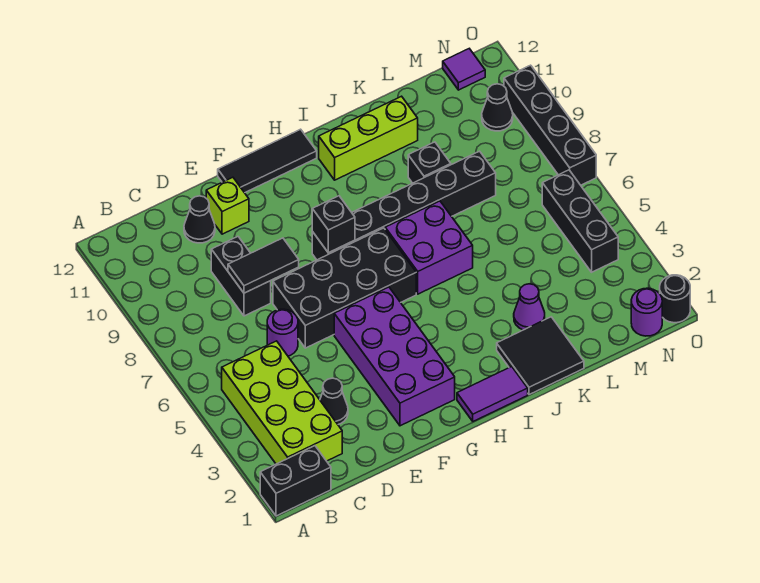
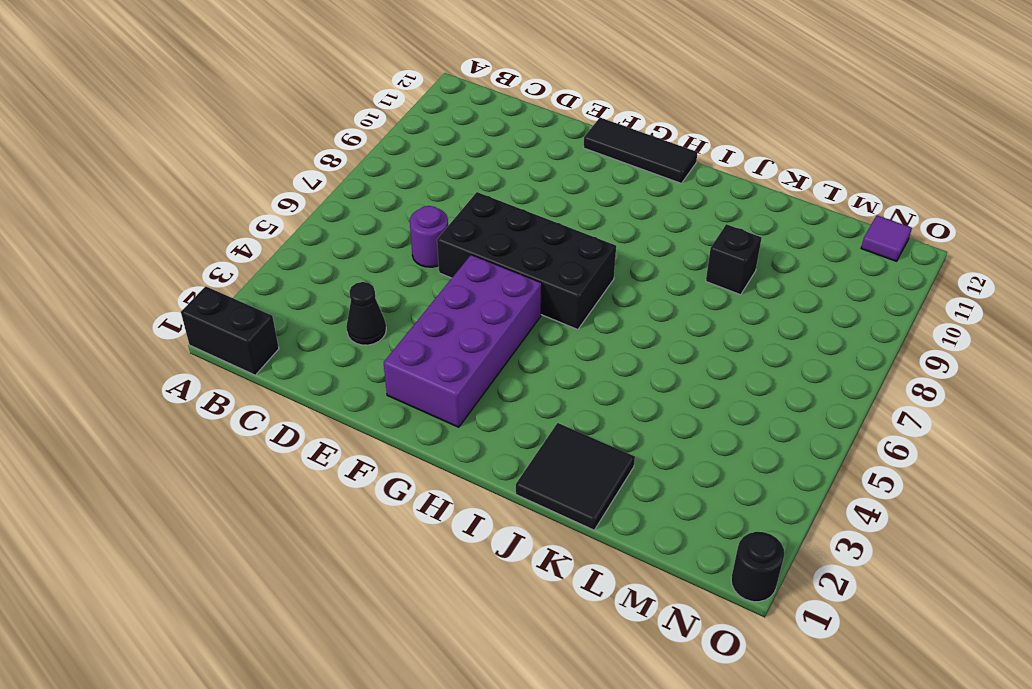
none -> lime brick B2:C5 level 1
none -> black brick D8:D9 level 1
none -> black cone D11 level 1

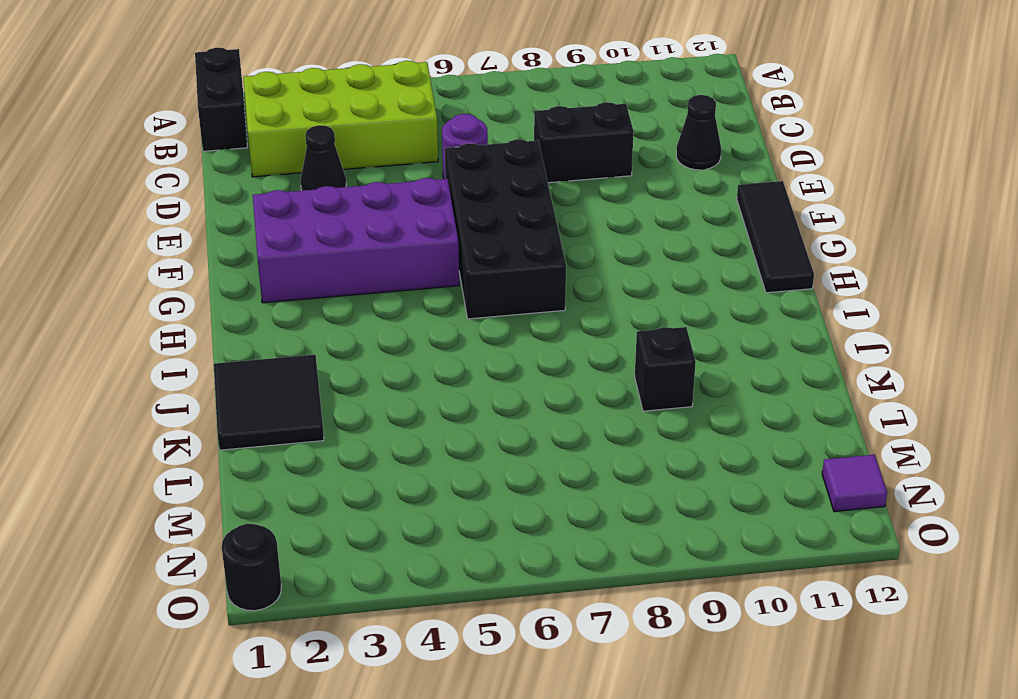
none -> lime brick E11 level 1
none -> black brick G8:L8 level 1
none -> purple tile H1:I1 level 1

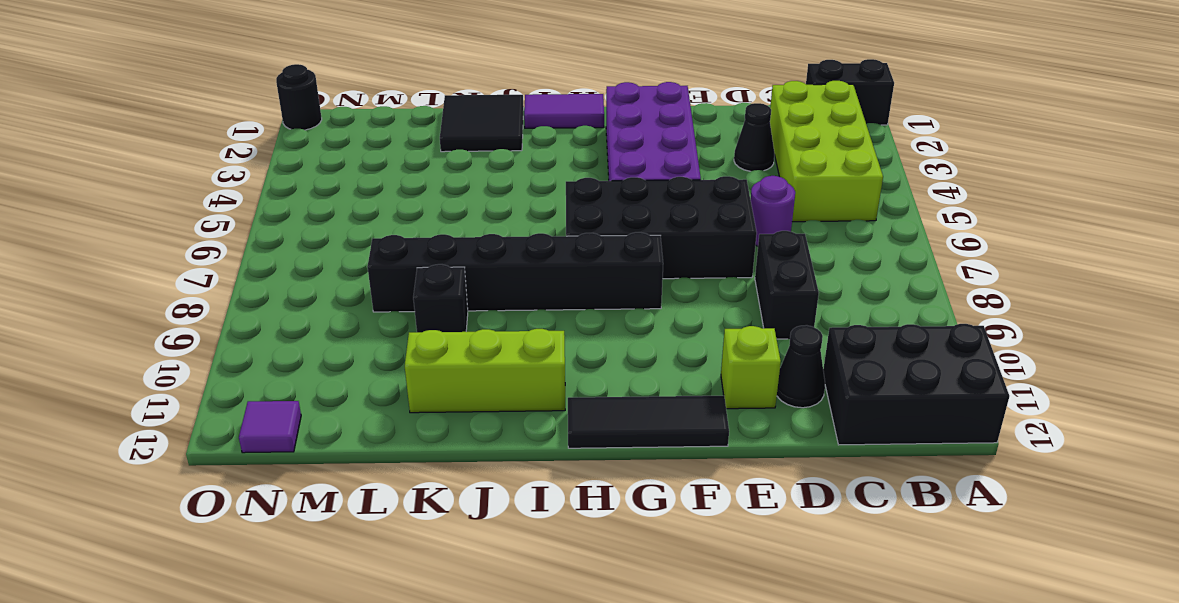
black brick A11:C12 level 1 -> none
none -> purple brick I6:J7 level 1
none -> purple cone K3 level 1
none -> purple round brick N1 level 1

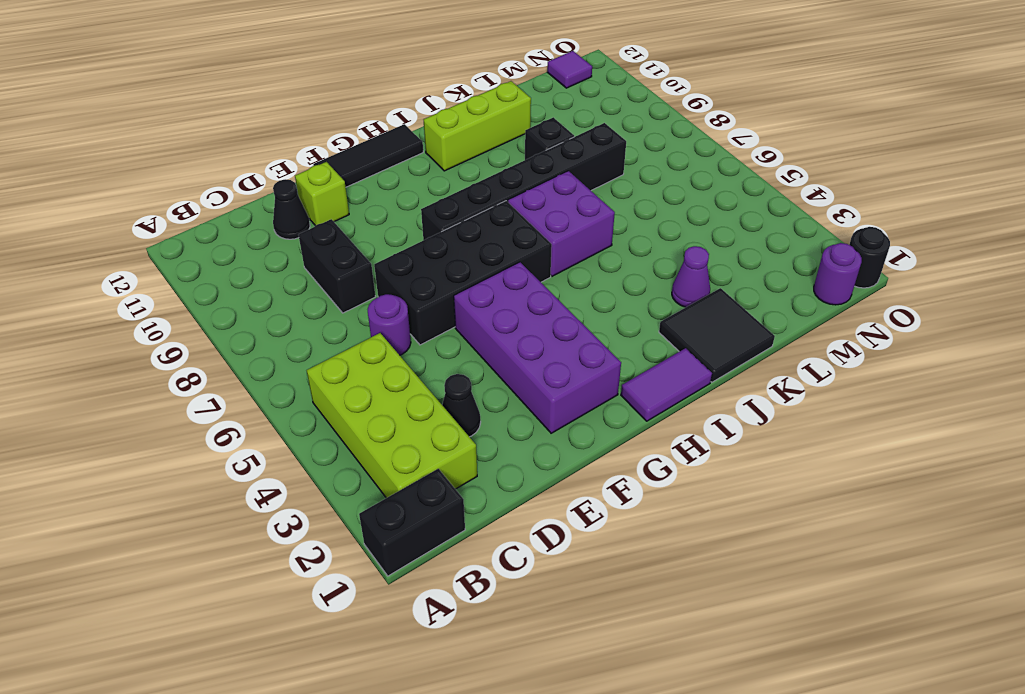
none -> black brick N4:N6 level 1
none -> black cone N10 level 1
none -> black brick O7:O10 level 1

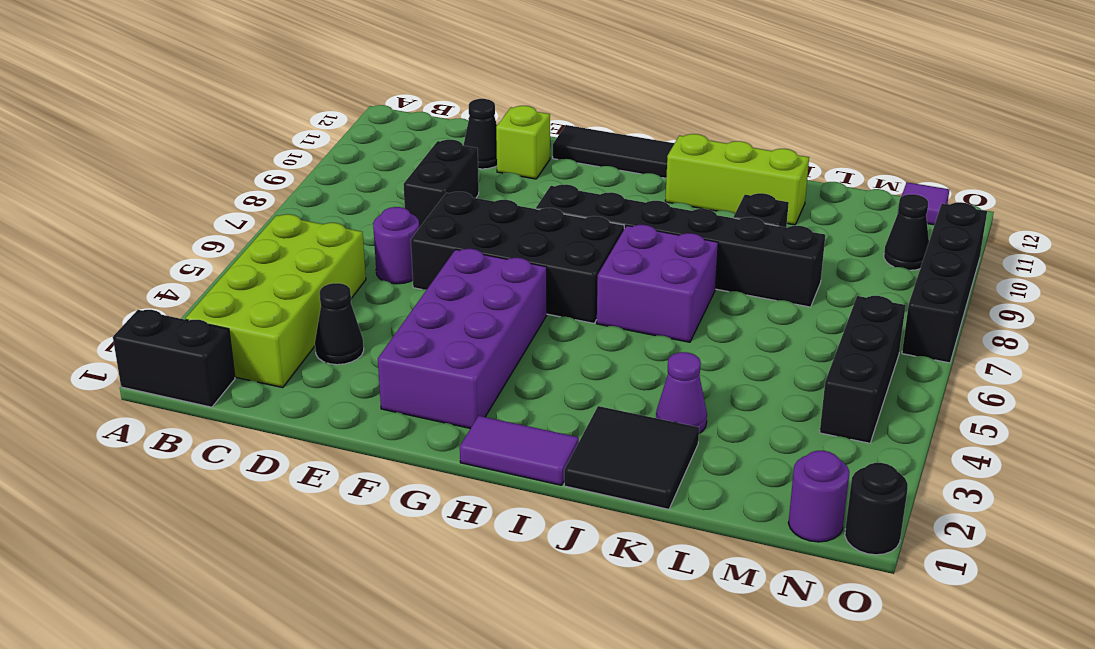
none -> black tile D8:E8 level 2
none -> black brick G8 level 2

